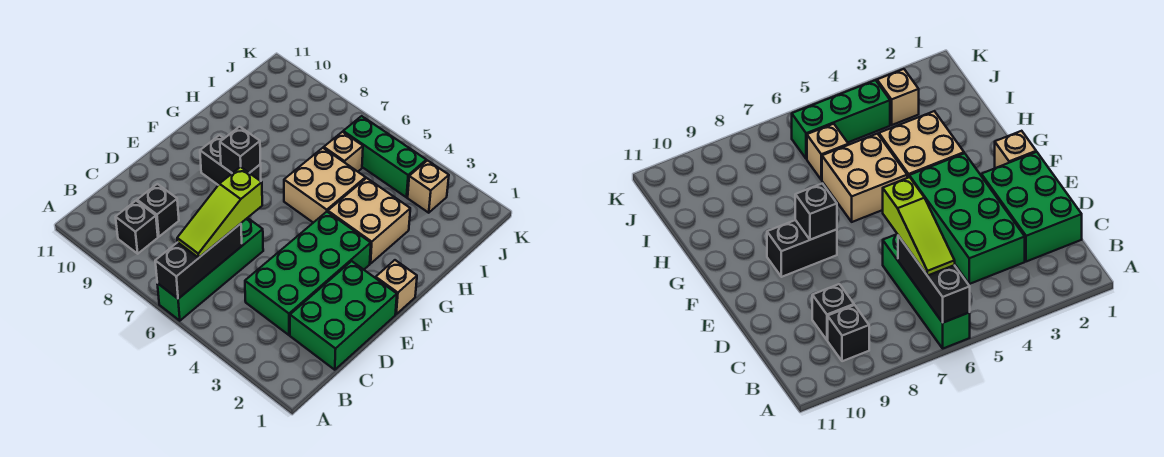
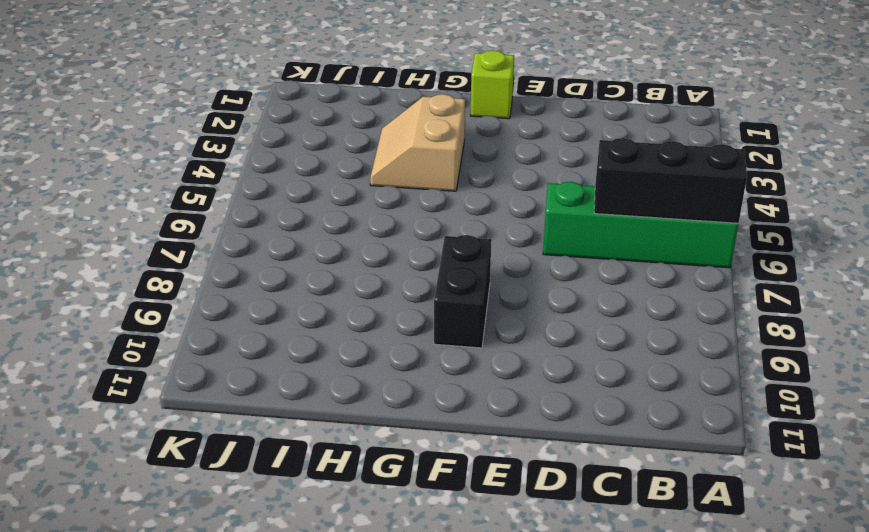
lime brick F1 level 1 -> tan brick F1 level 1
tan slope G3:H4 level 1 top G -> tan brick G3:H4 level 1
none -> black brick B9 level 1
none -> green brick C1:E2 level 1
none -> green brick C3:F4 level 1

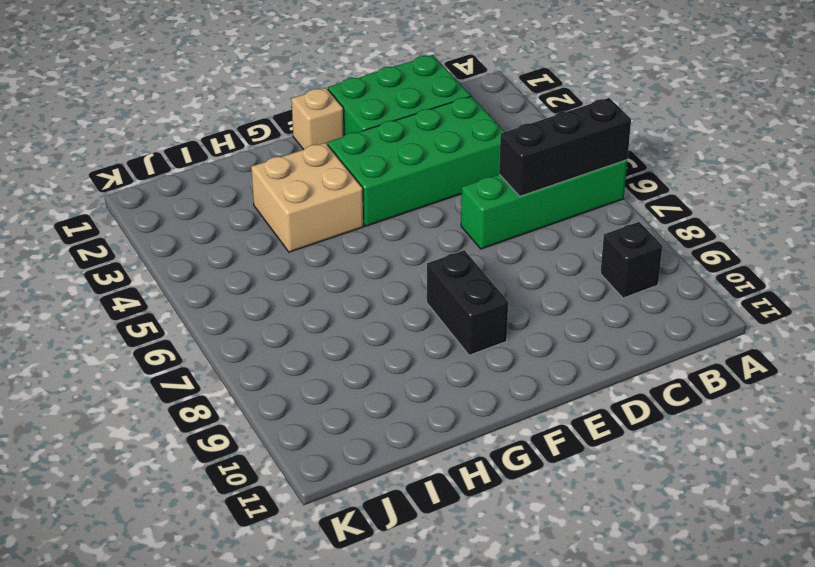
none -> black brick C9 level 1
none -> tan brick G5:H6 level 1
none -> tan brick I6 level 1

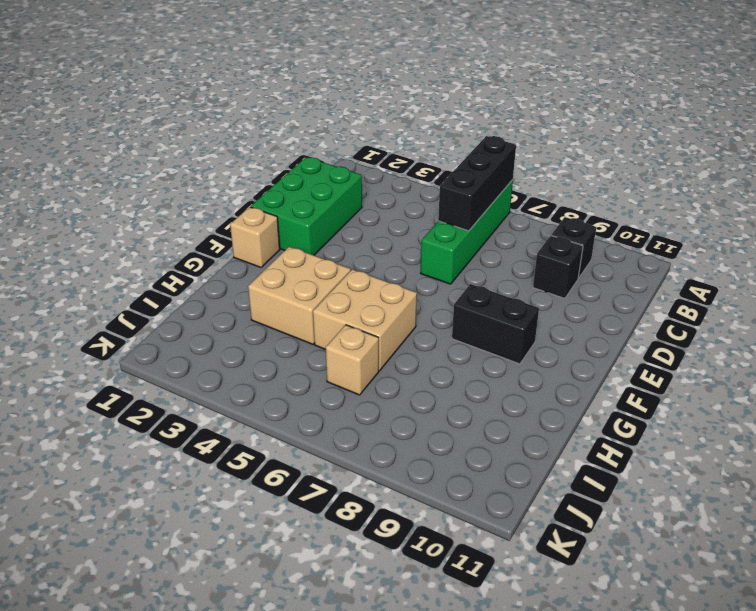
none -> green brick C3:F4 level 1
none -> tan brick J3 level 1
none -> green brick J4:J6 level 1

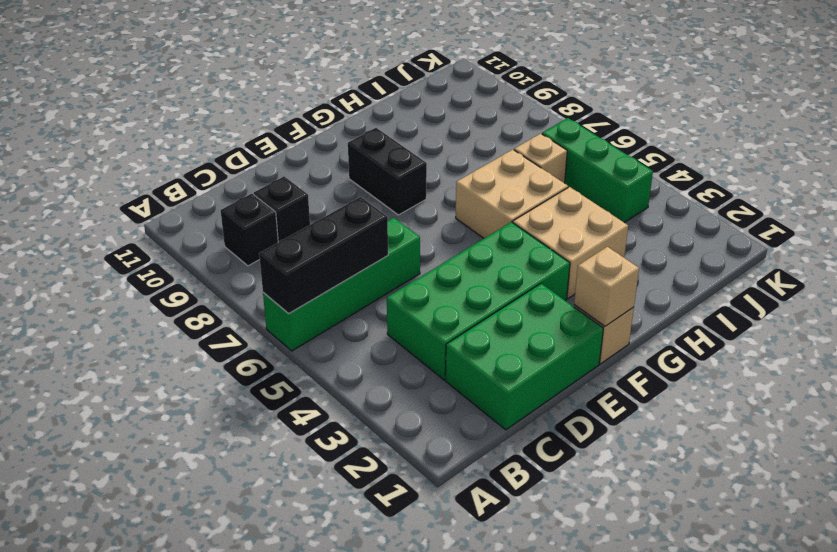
tan brick F1 level 2 -> tan brick J3 level 1
none -> black brick F8 level 2
none -> lime slope B6:D6 level 3 top D

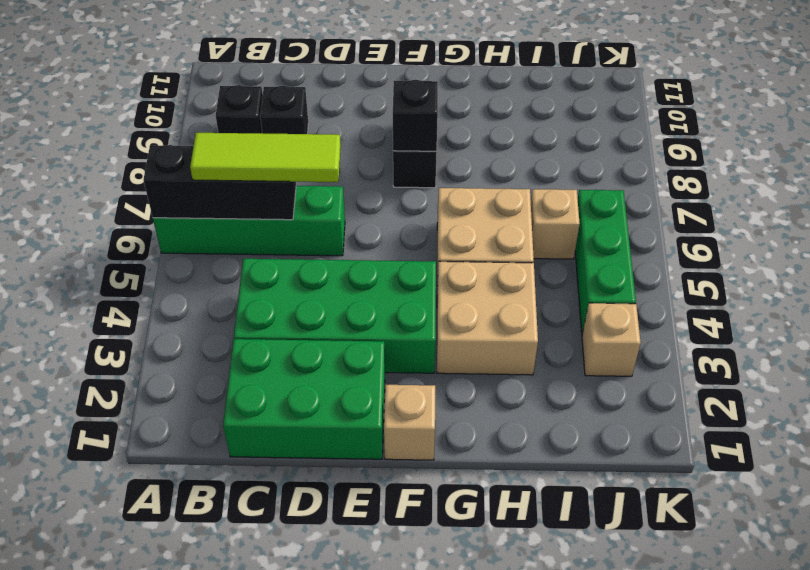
lime tile B6:D6 level 3 -> lime slope B6:D6 level 3 top D

